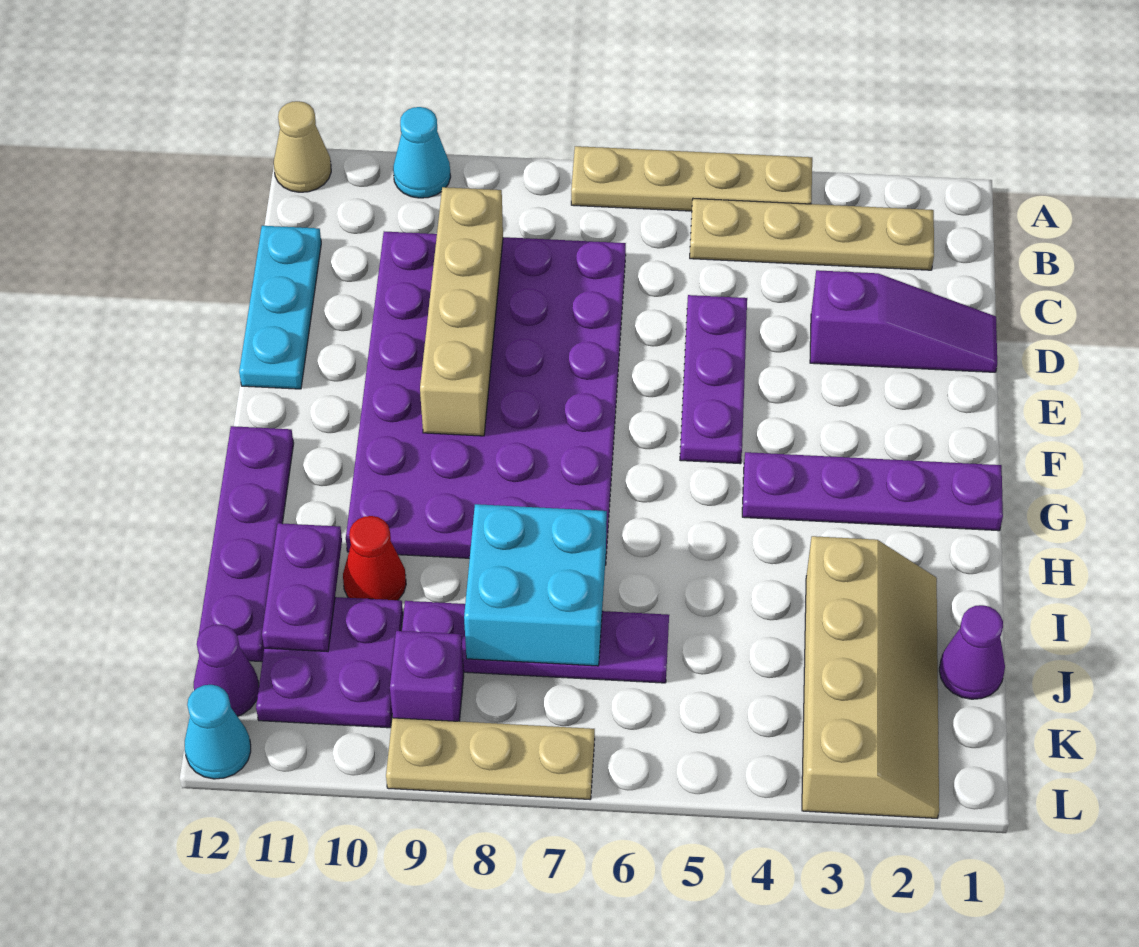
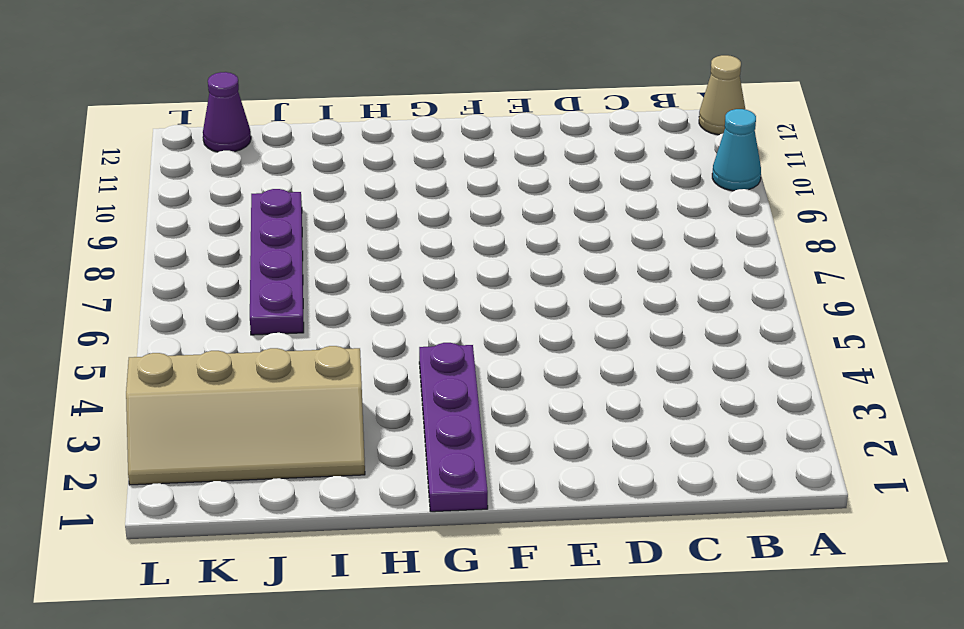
none -> tan plate A4:A7 level 1
none -> tan plate B2:B5 level 1
none -> purple plate C7:H10 level 1

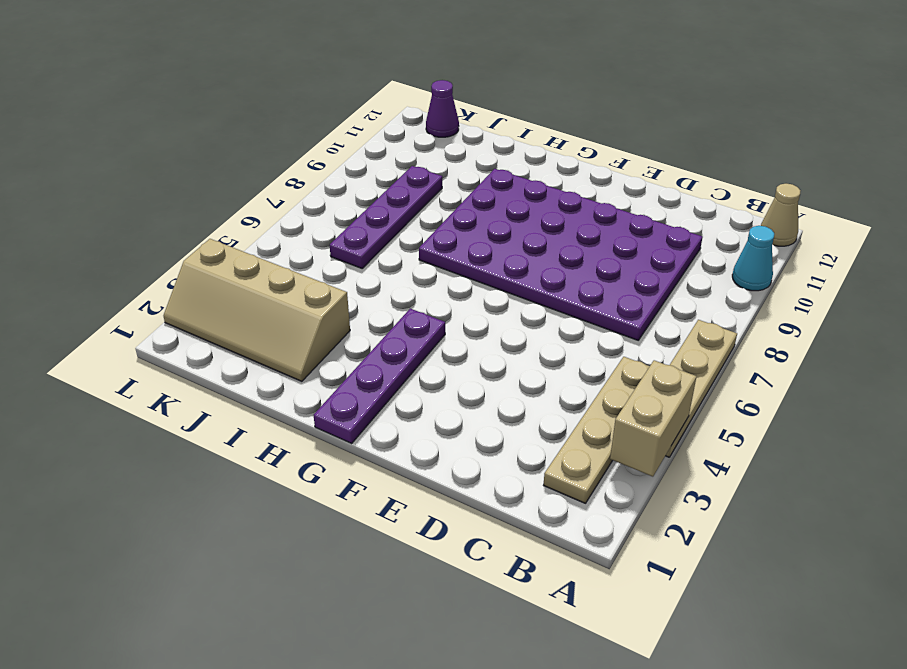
tan brick A3:A4 level 2 -> none
none -> cyan plate C12:E12 level 1
none -> purple slope D1:D3 level 1 top 3
none -> purple plate D5:F5 level 1

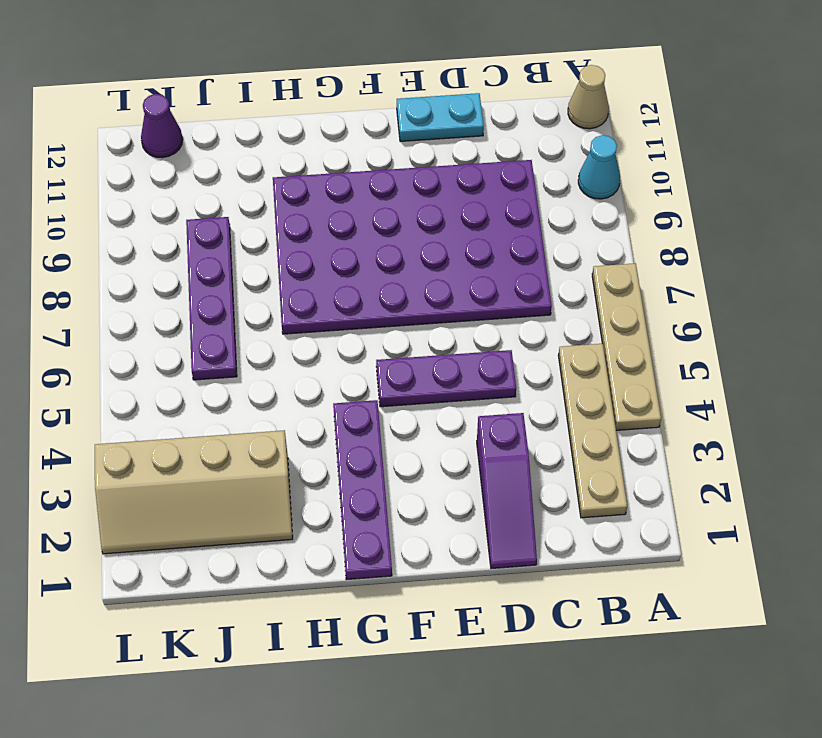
cyan plate D12:E12 level 1 -> cyan plate C12:E12 level 1
none -> purple plate G12:J12 level 1
none -> red cone I10 level 1
none -> purple cone J1 level 1

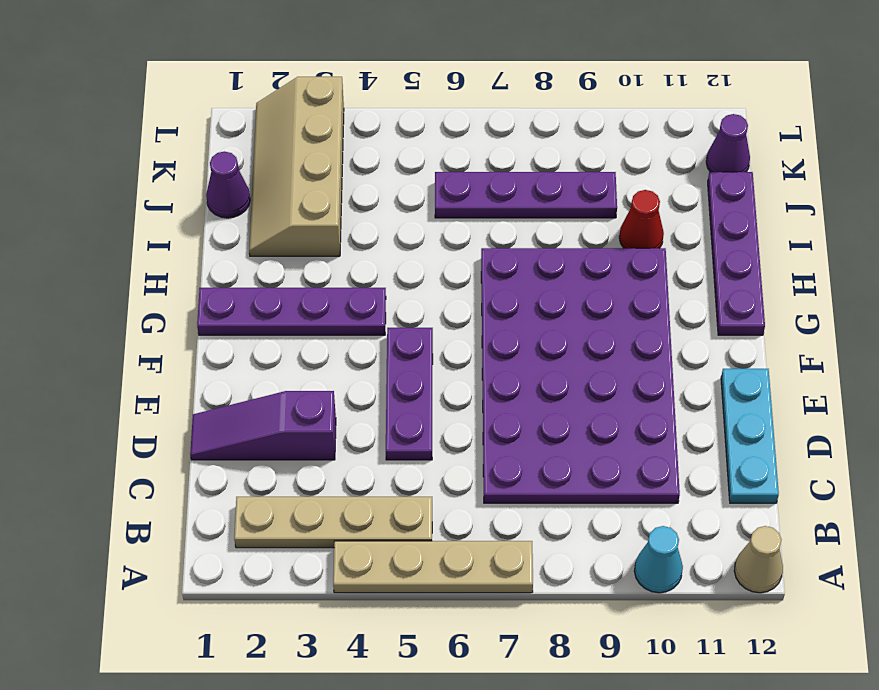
none -> purple plate J10:K11 level 1
none -> purple brick K9 level 1
none -> tan plate L7:L9 level 1

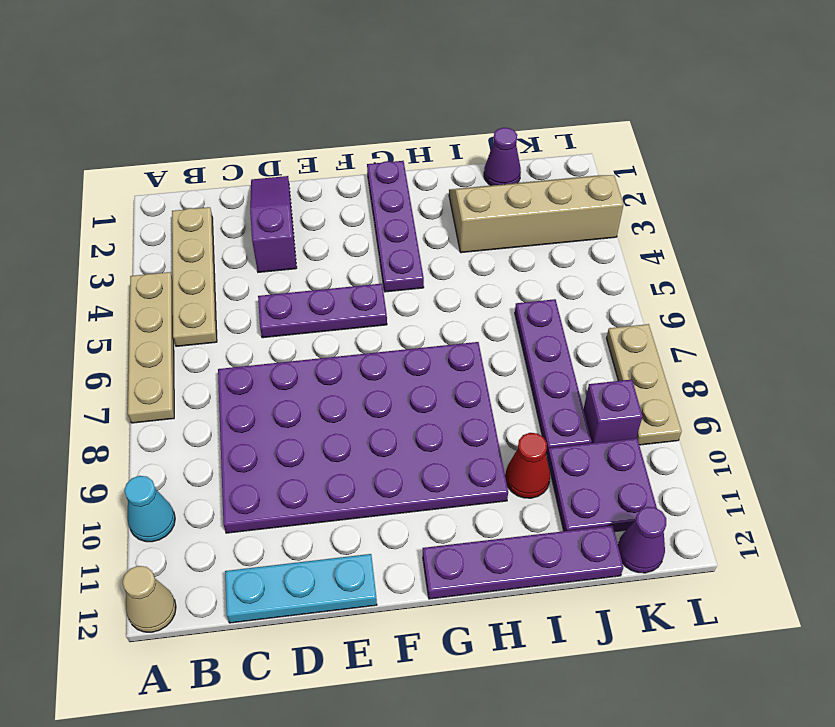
none -> cyan cone L12 level 1
none -> tan brick C9:F9 level 2
none -> cyan brick I7:J8 level 2

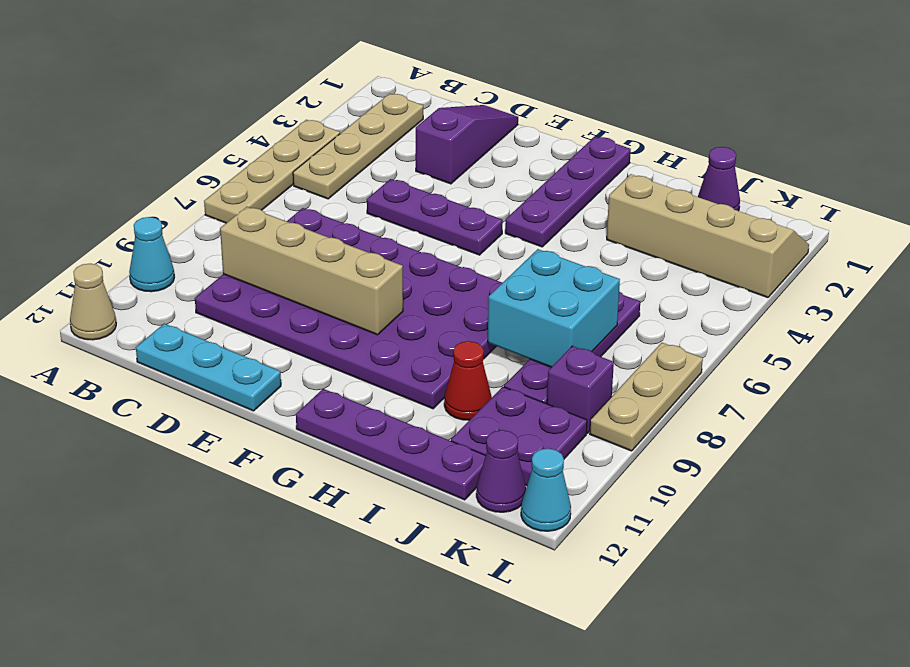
none -> purple plate I11:J11 level 2

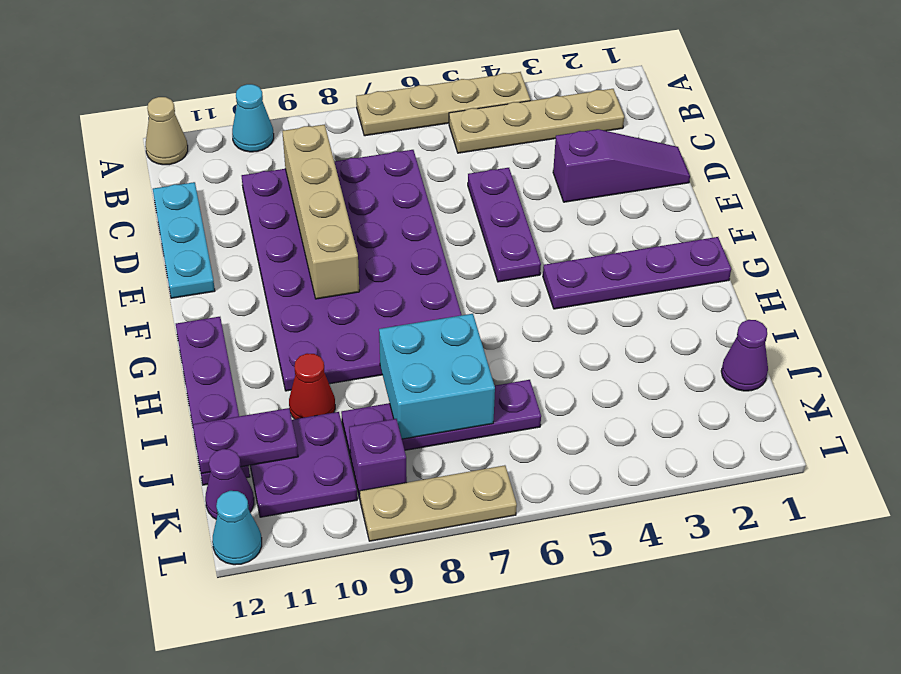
purple plate J11:J12 level 2 -> purple plate I11:J11 level 2
none -> tan slope I2:L3 level 1 top 3

